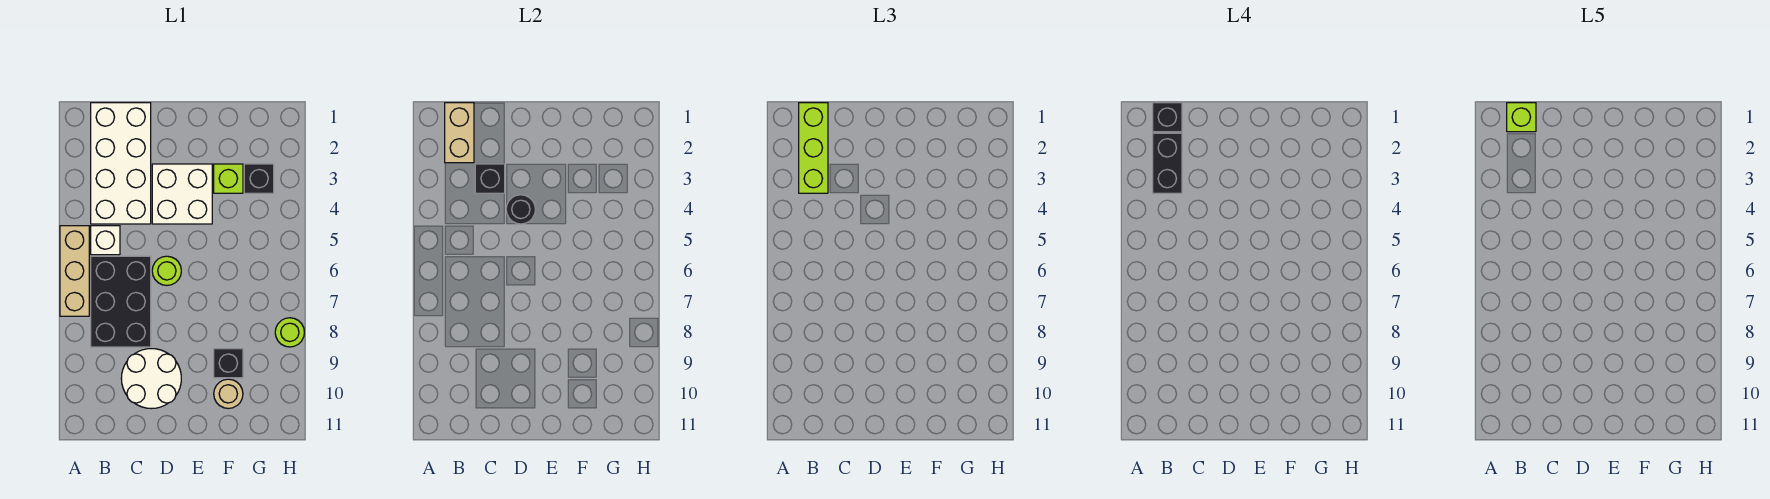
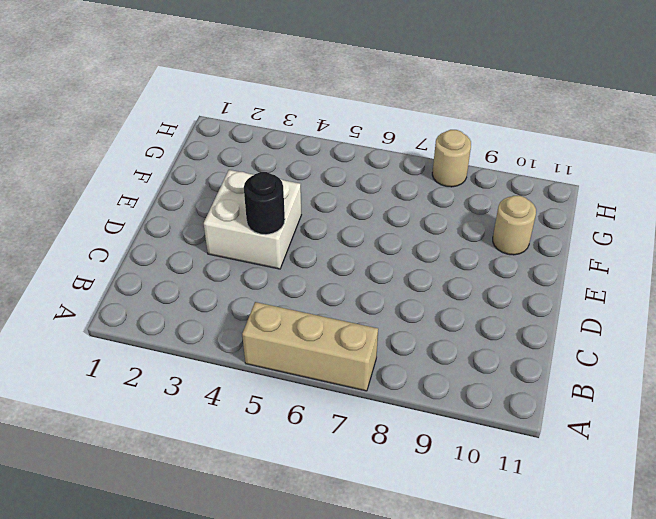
tan round brick H8 level 1 -> lime round brick H8 level 1
none -> white brick B1:C4 level 1
none -> white brick B5 level 1
none -> black brick B6:C8 level 1

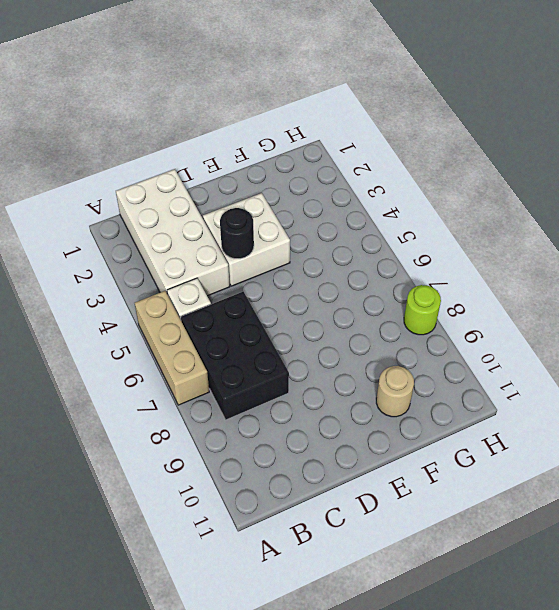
none -> white round brick C9:D10 level 1
none -> lime round brick D6 level 1
none -> lime brick F3 level 1

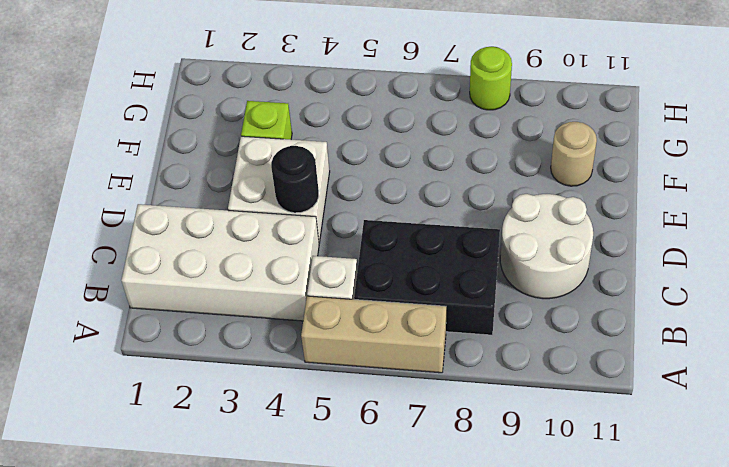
none -> lime round brick D6 level 1
none -> black brick F9 level 1
none -> black brick G3 level 1

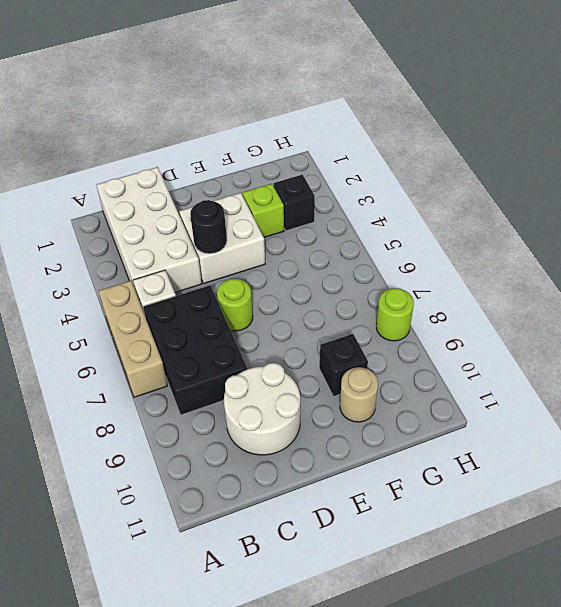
none -> tan brick B1:B2 level 2
none -> black brick C3 level 2
none -> lime brick B1:B3 level 3

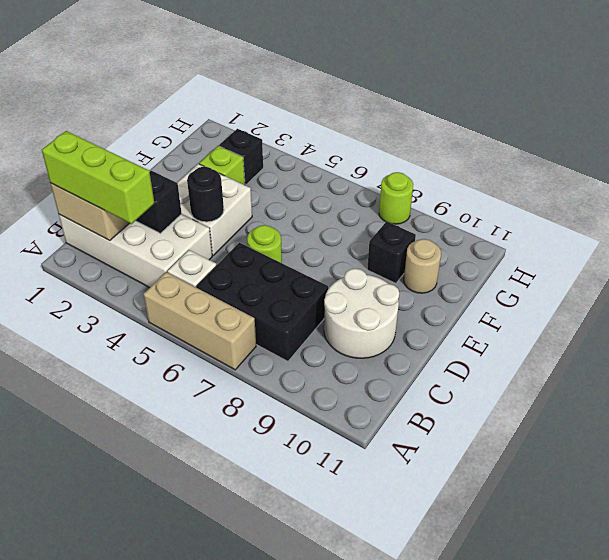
none -> black brick B1 level 4
none -> black brick B2:B3 level 4
none -> lime brick B1 level 5

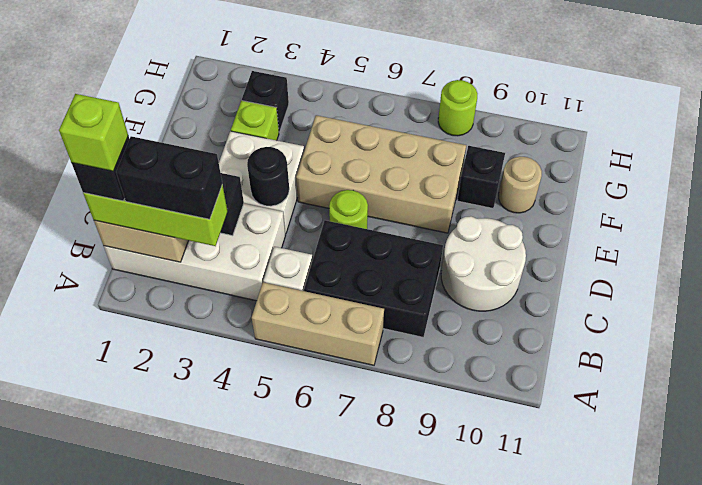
tan brick E5:F8 level 1 -> none

